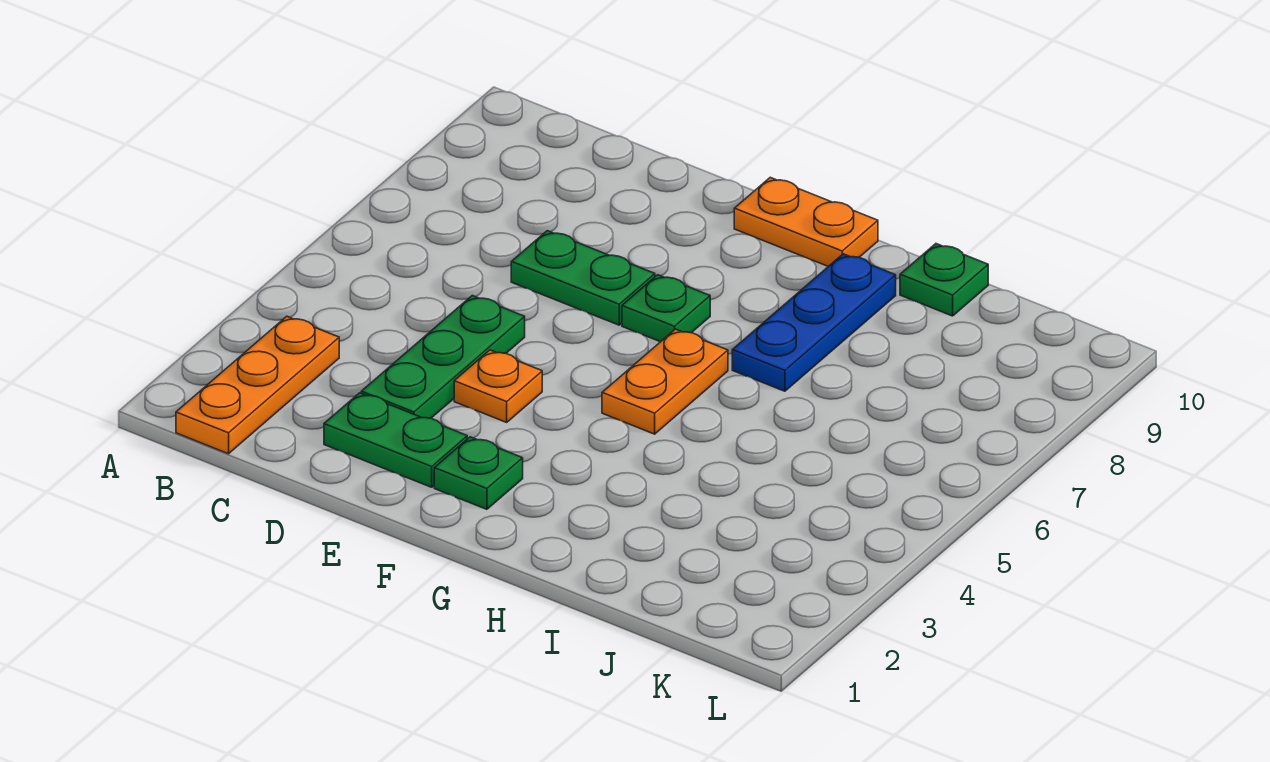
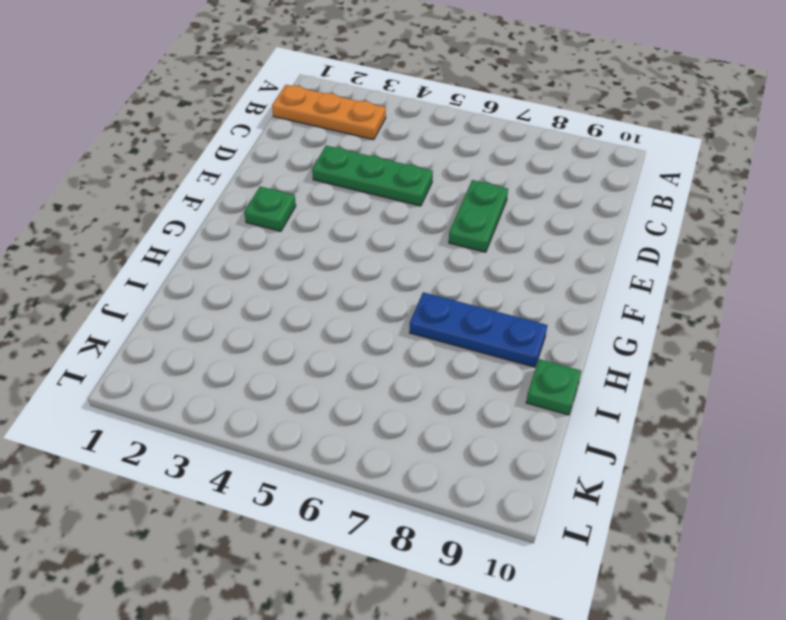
none -> green plate D2:E2 level 1
none -> orange plate E4 level 1

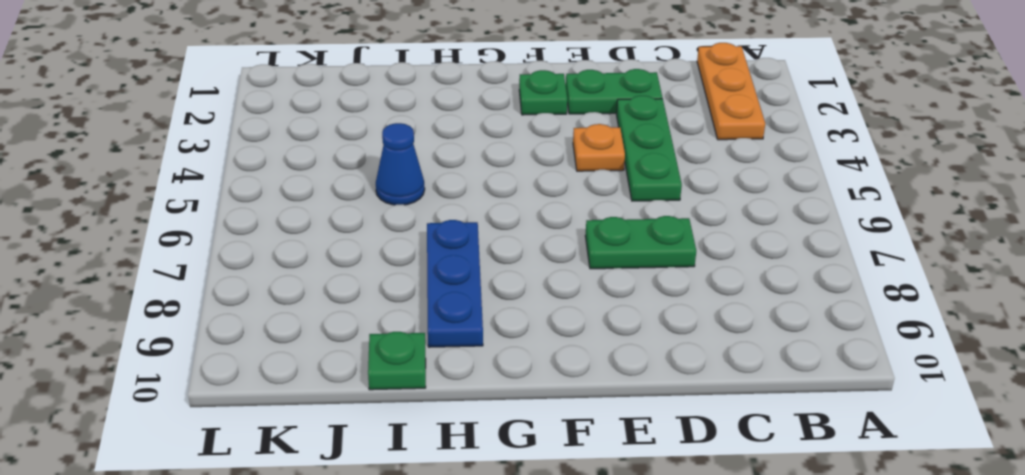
blue cone I5 level 1 -> none
none -> green plate F7 level 1
none -> orange plate F10:G10 level 1

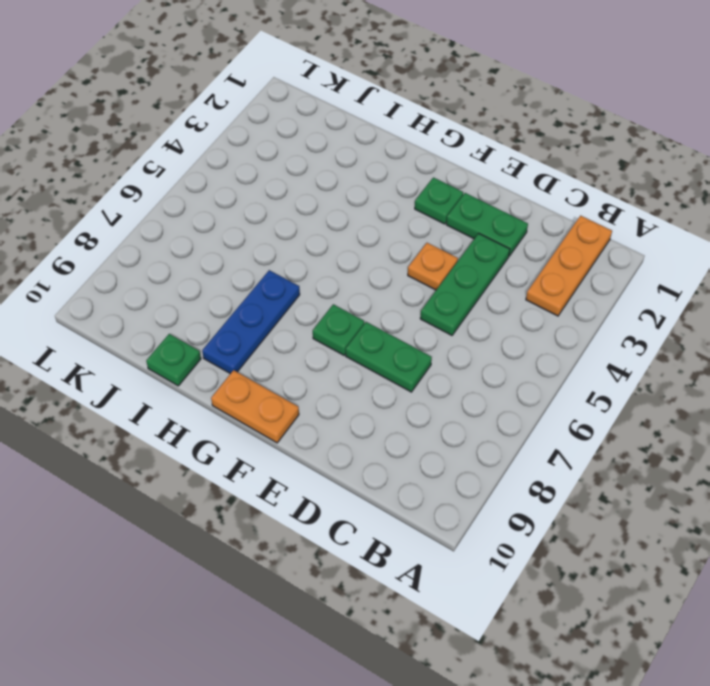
none -> orange plate G5:G6 level 1

